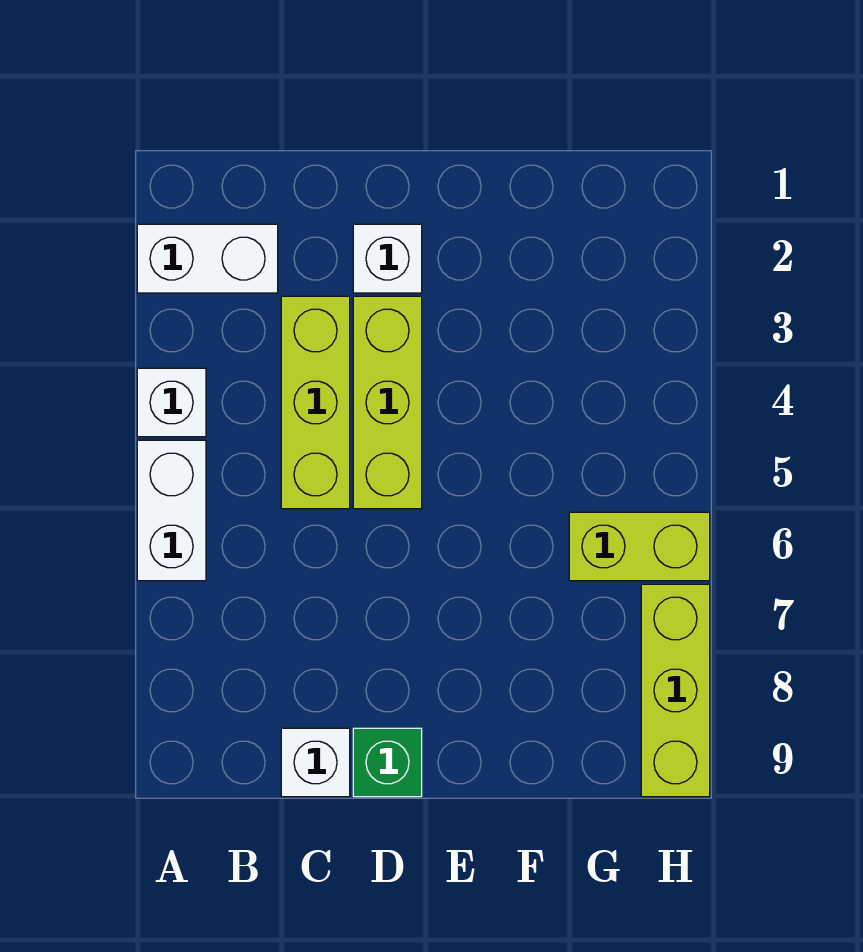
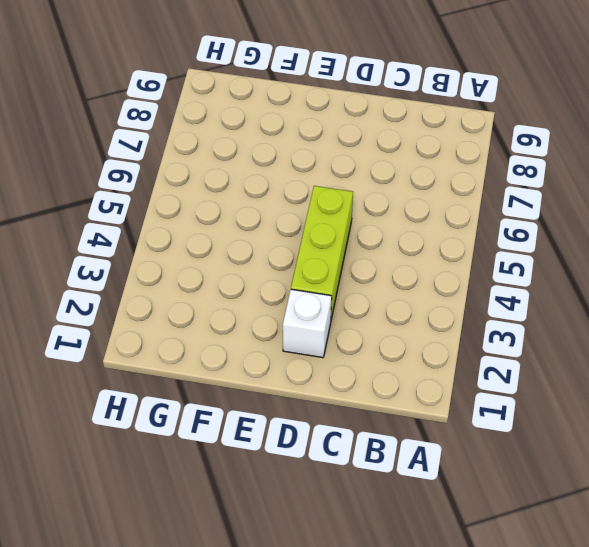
none -> white brick A2:B2 level 1
none -> white brick A4 level 1

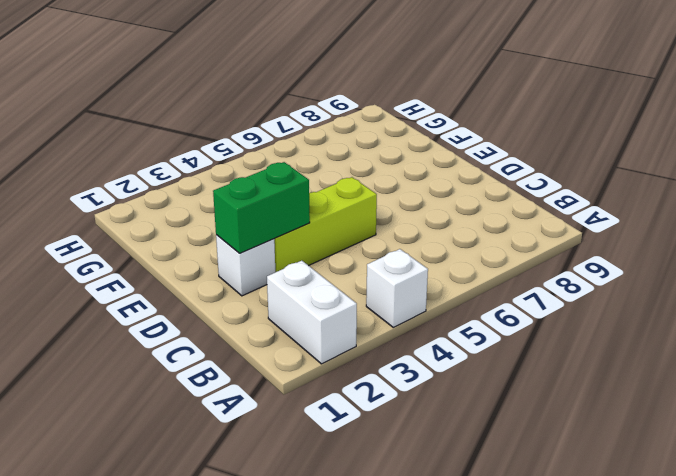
green brick D2:D3 level 2 -> none
none -> white brick A5:A6 level 1
none -> lime brick C3:C5 level 1

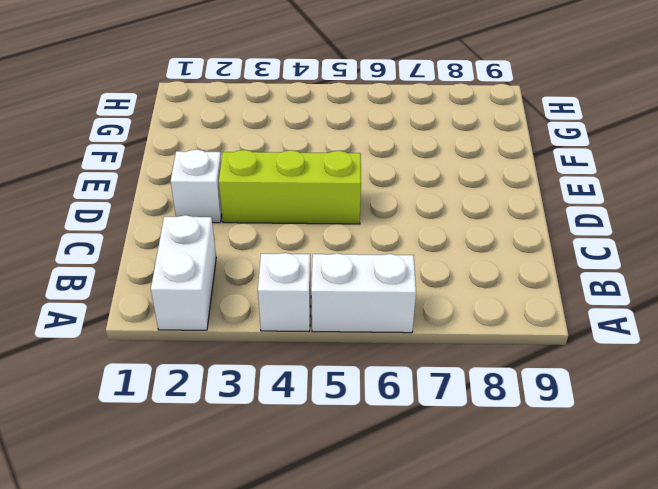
none -> lime brick C3:C5 level 1
none -> white brick C9 level 1

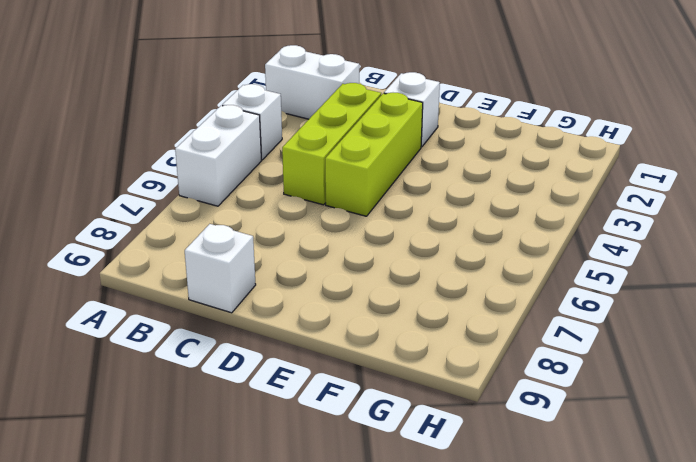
none -> green brick D9 level 1
none -> lime brick G6:H6 level 1

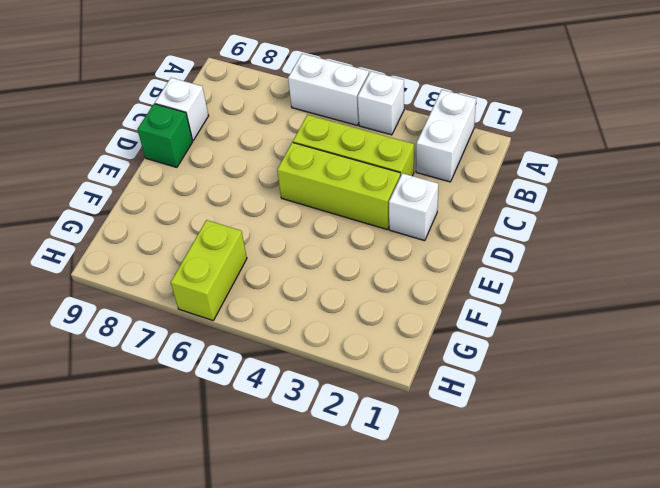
none -> lime brick H7:H9 level 1

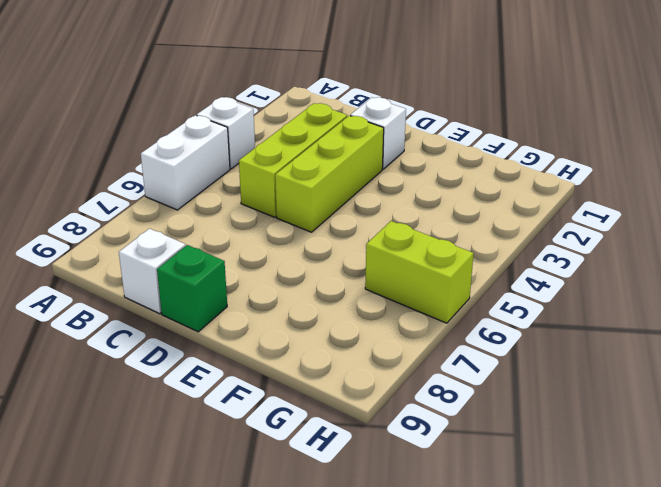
none -> white brick A2:B2 level 1
none -> lime brick H7:H9 level 1

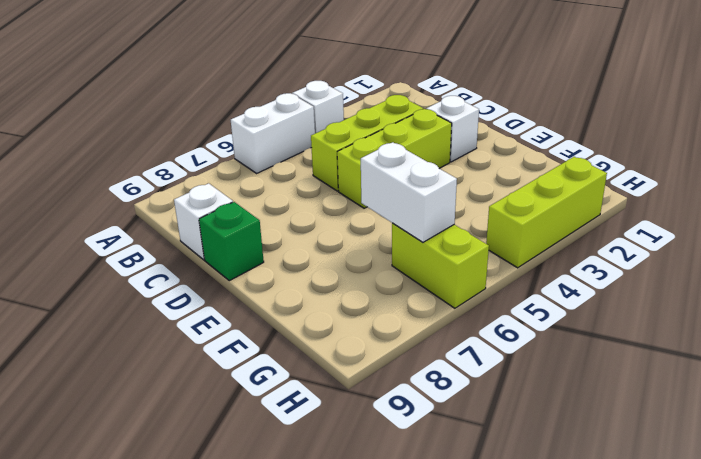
white brick F6:G6 level 2 -> white brick A2:B2 level 1
lime brick H2:H4 level 1 -> lime brick H7:H9 level 1

